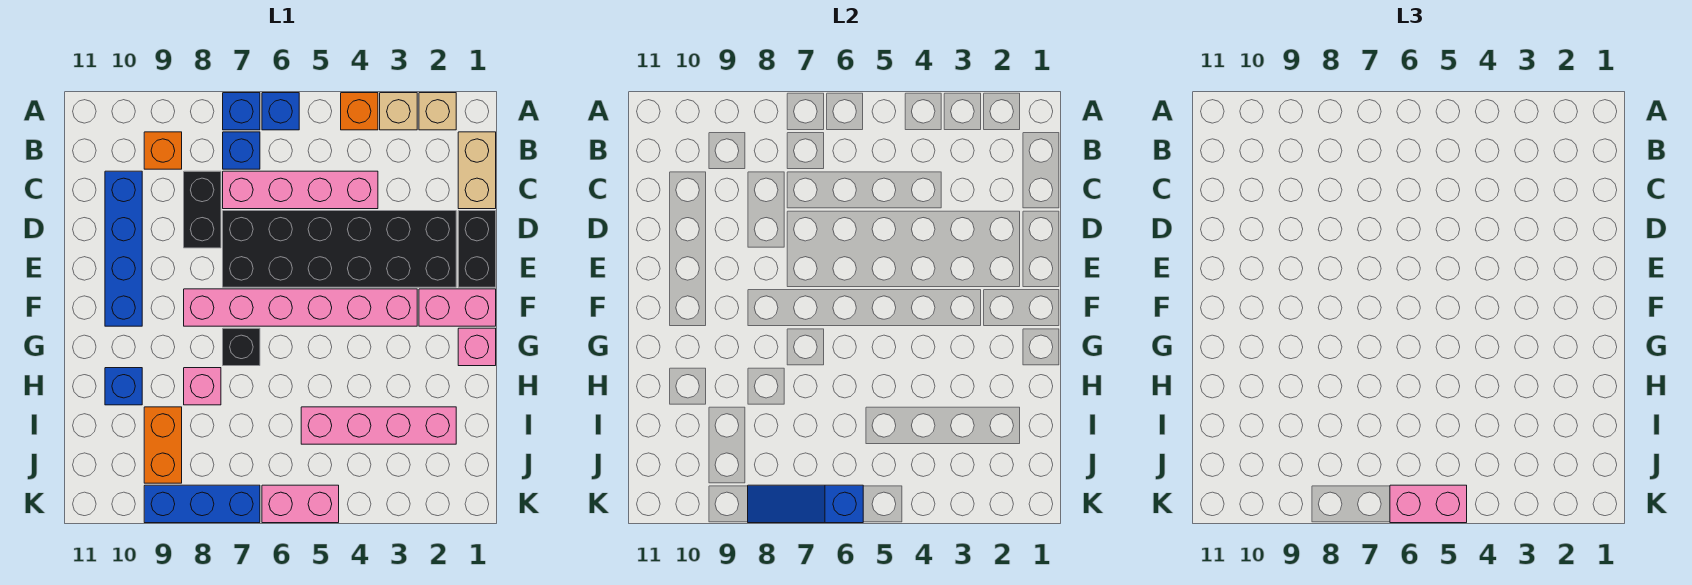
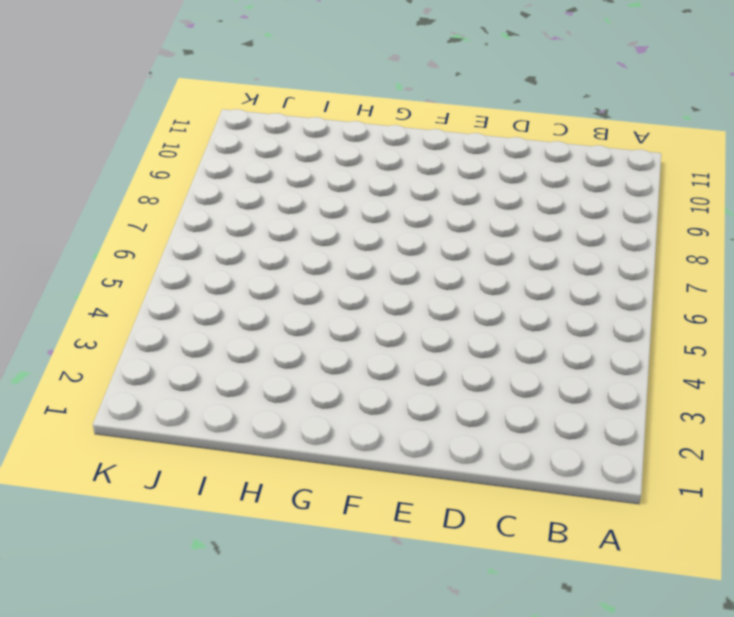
none -> tan brick A2 level 1
none -> tan brick A3 level 1
none -> orange brick A4 level 1

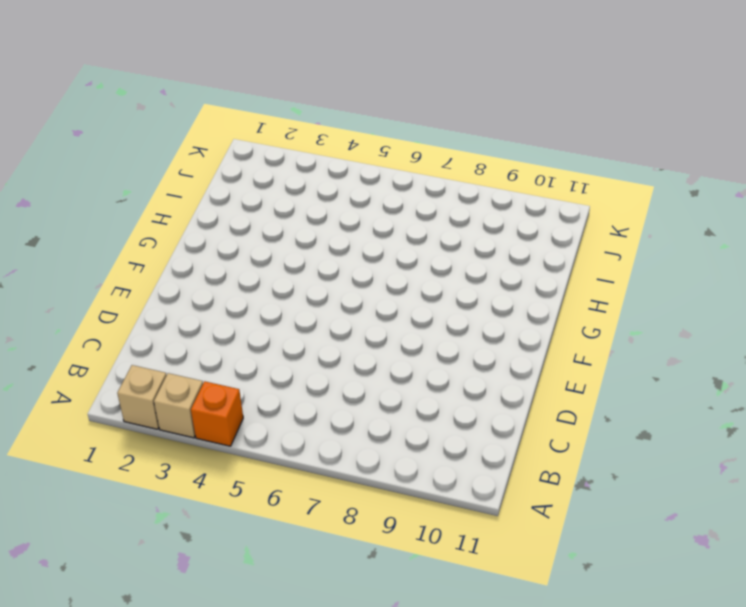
none -> blue brick A6 level 1
none -> blue brick A7 level 1
none -> tan brick B1:C1 level 1

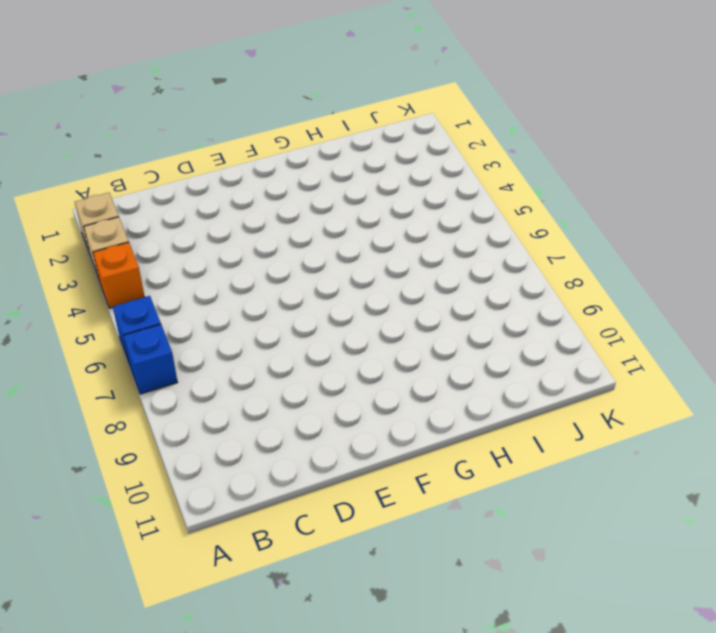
none -> tan brick B1:C1 level 1
none -> blue brick B7 level 1
none -> orange brick B9 level 1

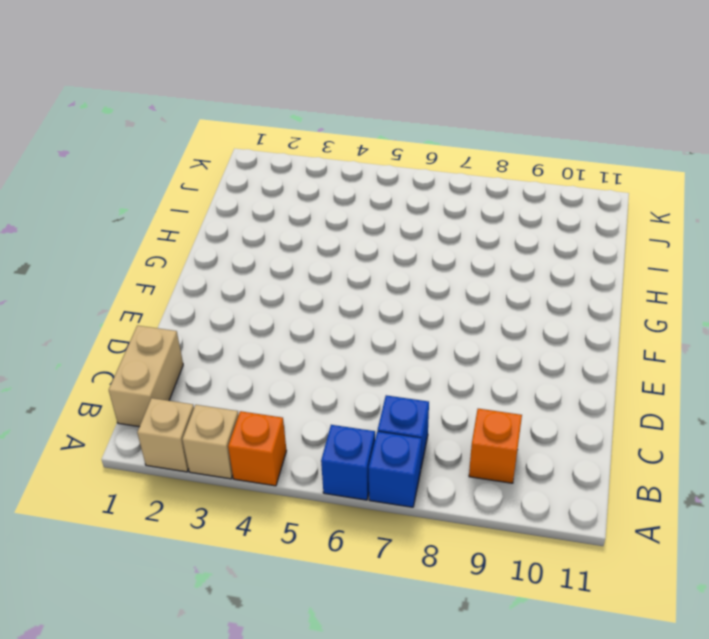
none -> pink brick C4:C7 level 1
none -> black brick C8:D8 level 1
none -> blue brick C10:F10 level 1

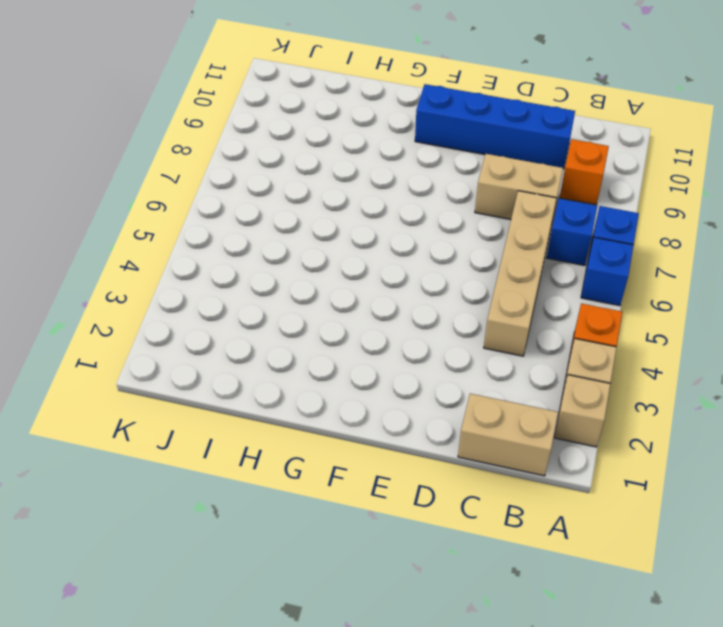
tan brick C4:C7 level 1 -> pink brick C4:C7 level 1
tan brick C8:D8 level 1 -> black brick C8:D8 level 1
none -> black brick D1:E1 level 1
none -> black brick D2:E7 level 1
none -> pink brick F1:F2 level 1

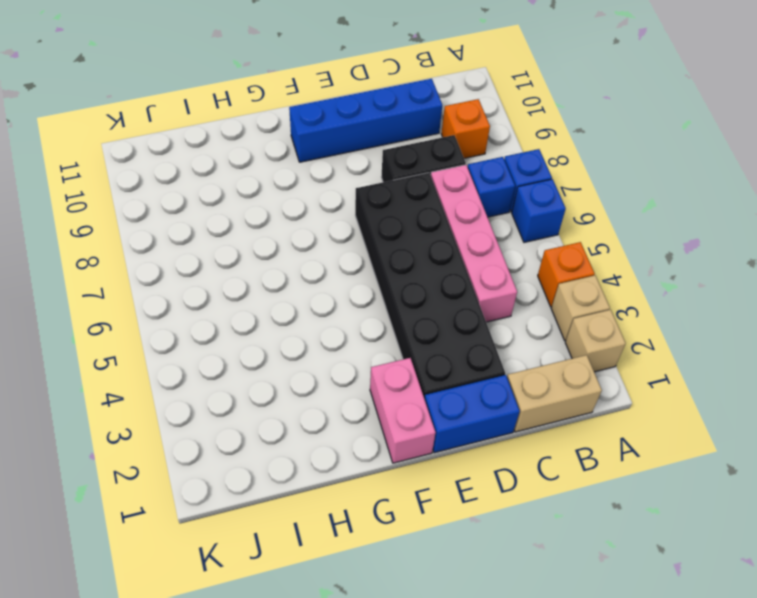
blue brick D1:E1 level 1 -> black brick D1:E1 level 1
none -> pink brick F3:F8 level 1
none -> pink brick G1 level 1
none -> black brick G7 level 1

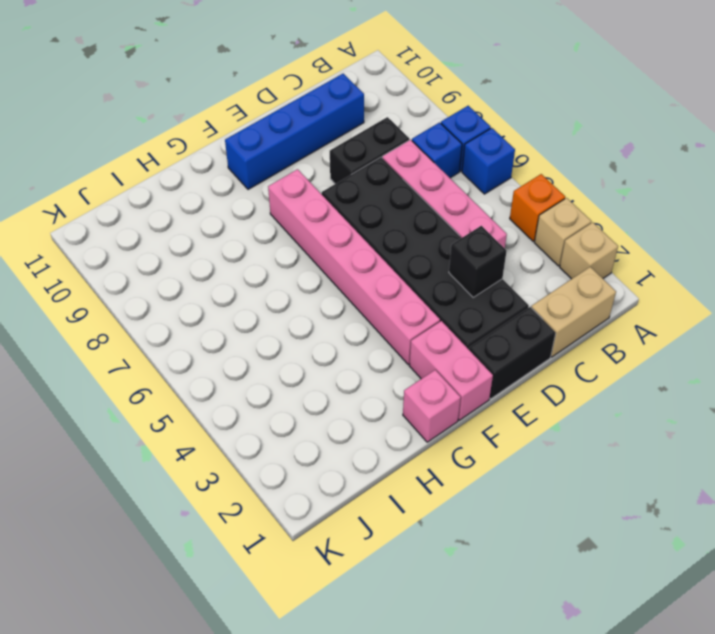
black brick D3 level 2 -> black brick G7 level 1
none -> orange brick B9 level 1
none -> pink brick H8 level 1
none -> blue brick H10 level 1

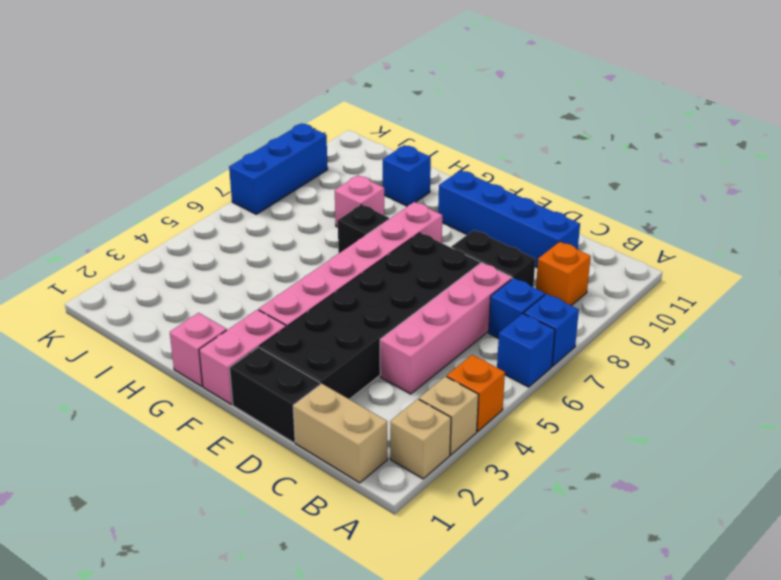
none -> pink brick I2:I5 level 1
none -> orange brick I9:J9 level 1
none -> pink brick K5:K6 level 1

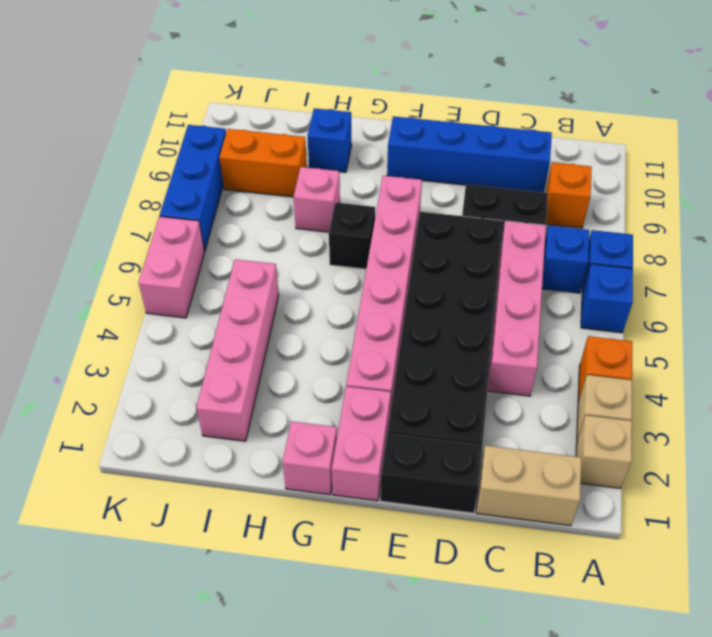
none -> blue slope K6:K8 level 2 top 6
none -> pink brick K5:K6 level 3

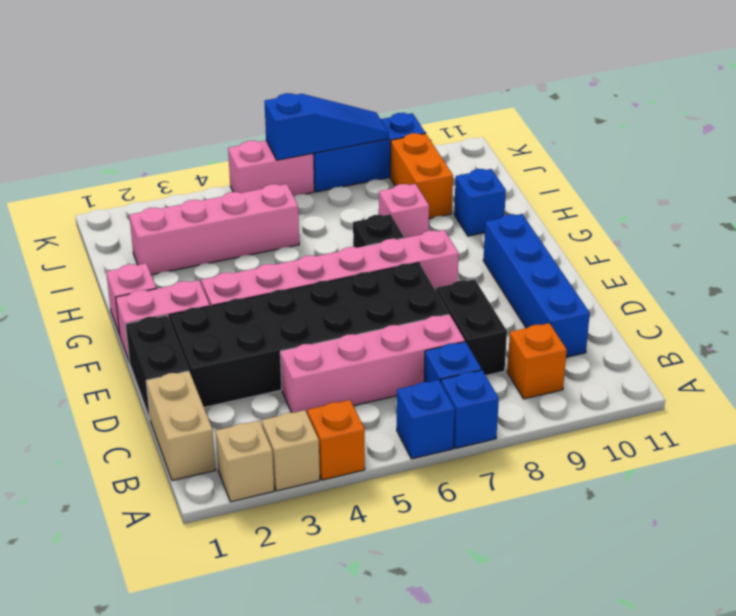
none -> pink brick K5:K6 level 3

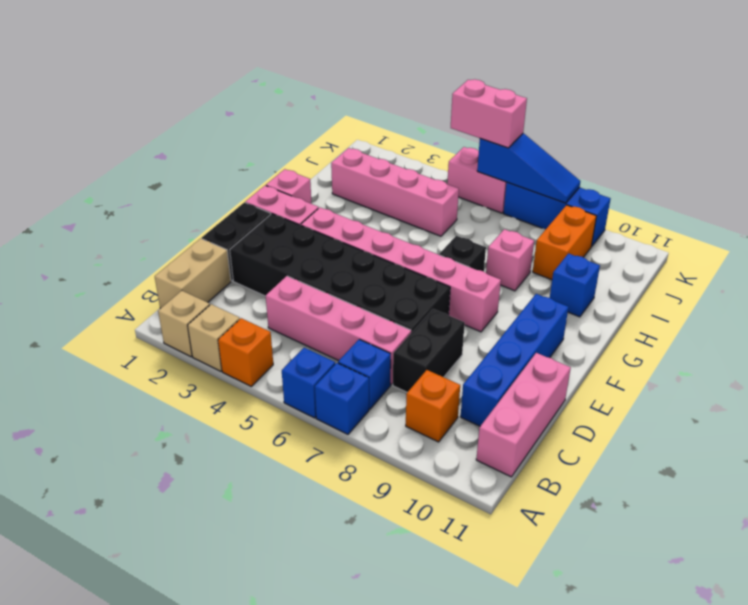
pink brick B11:D11 level 1 -> none

